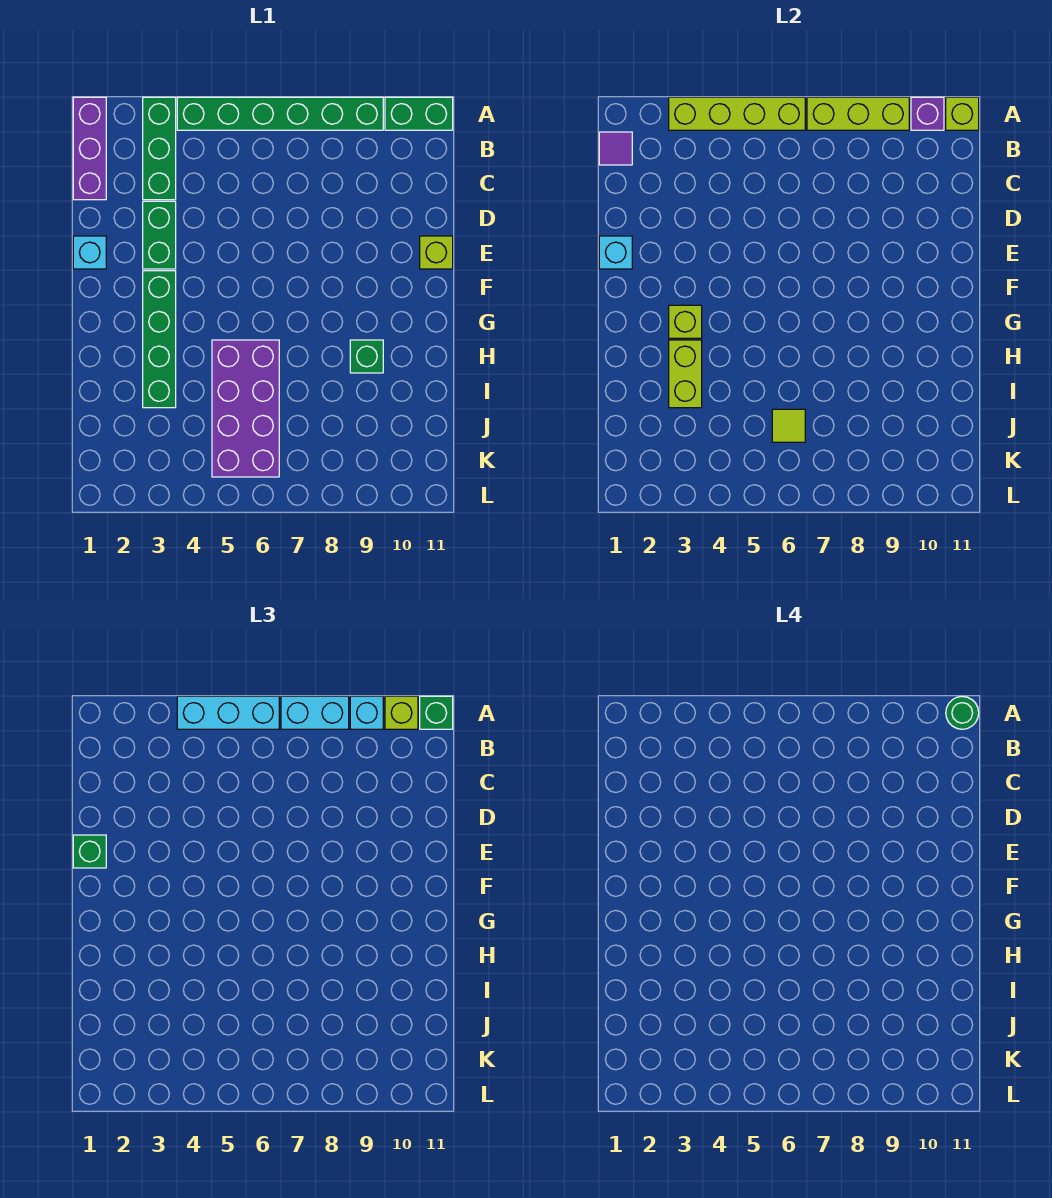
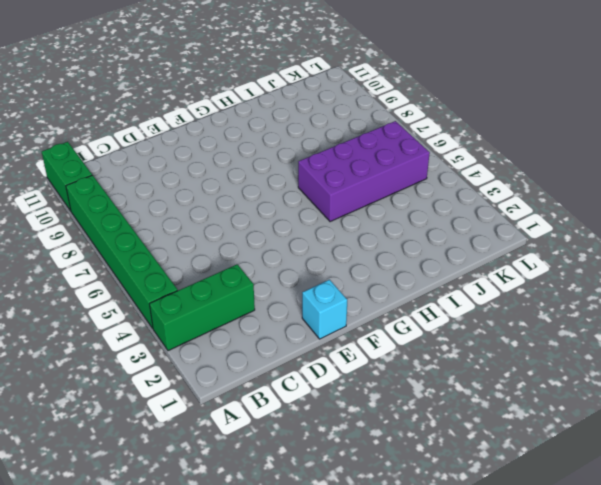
none -> purple brick A1:C1 level 1
none -> green brick D3:E3 level 1
none -> lime brick E11 level 1

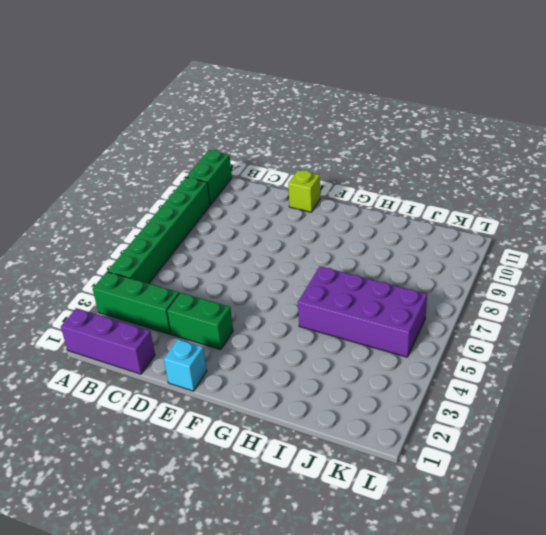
none -> green brick F3:I3 level 1
none -> green brick H9 level 1
none -> lime brick A3:A6 level 2

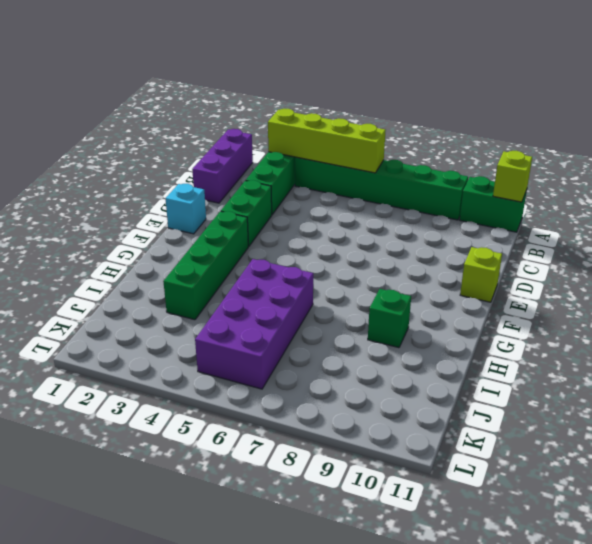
none -> lime brick A7:A9 level 2
none -> purple brick A10 level 2
none -> purple tile B1 level 2

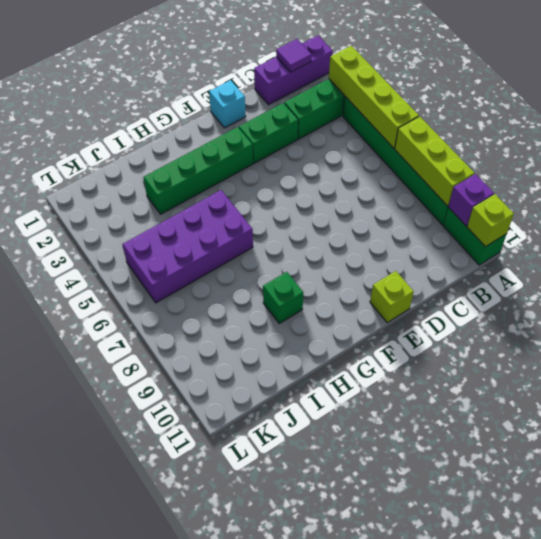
none -> cyan brick E1 level 2
none -> lime brick G3 level 2
none -> lime brick H3:I3 level 2

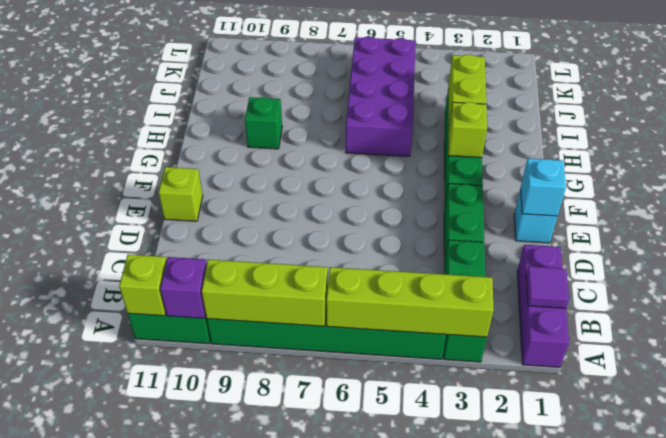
none -> lime tile J6 level 2
none -> cyan brick A4:A6 level 3
none -> cyan brick A7:A8 level 3

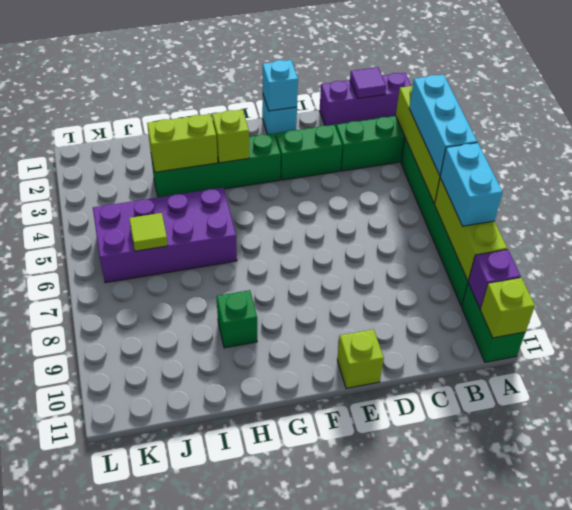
none -> cyan brick A9 level 3
none -> lime brick A10 level 3
none -> green brick A11 level 3

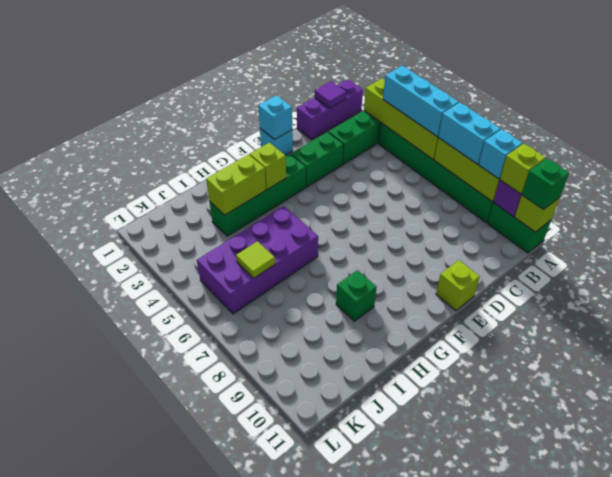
none -> green brick E1 level 3
none -> green round brick A11 level 4

